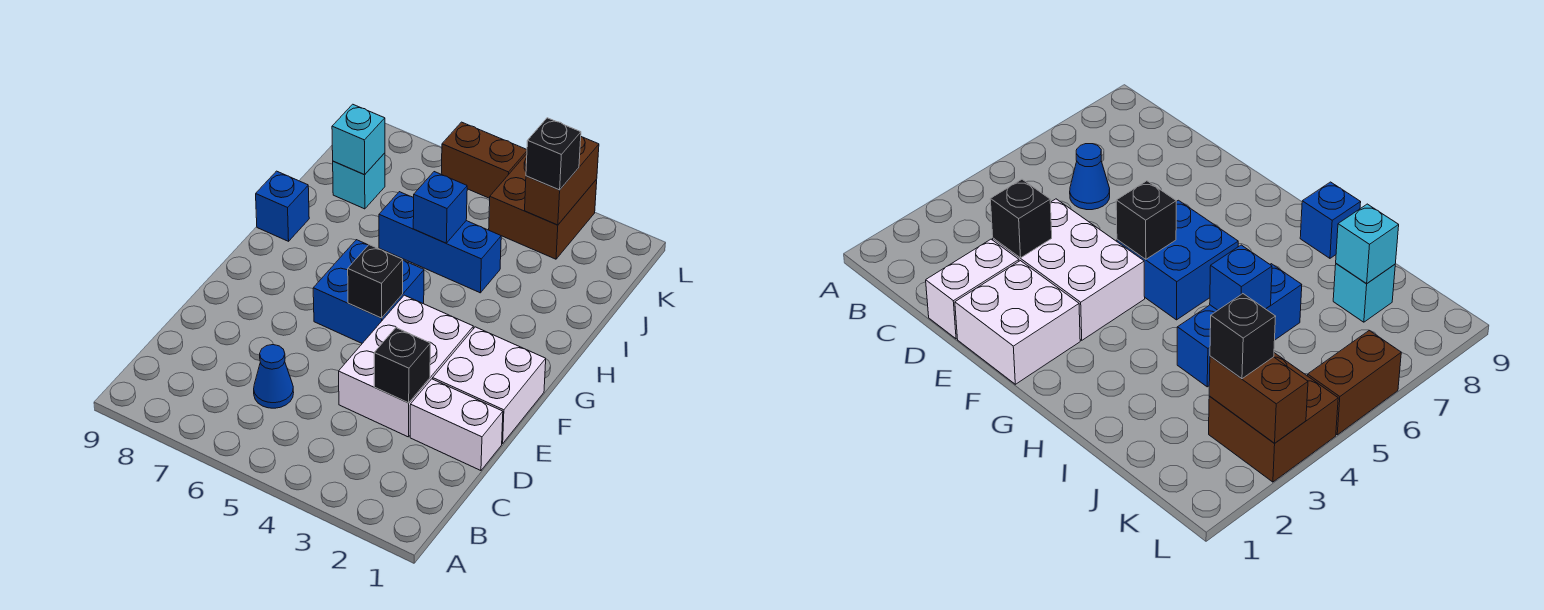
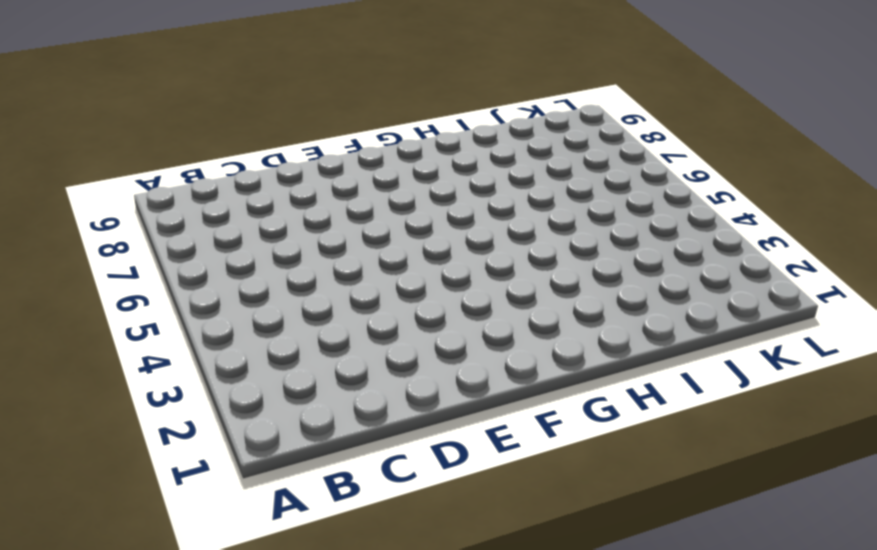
none -> blue cone C6 level 1
none -> white brick D1:D2 level 1
none -> white brick D3:F4 level 1

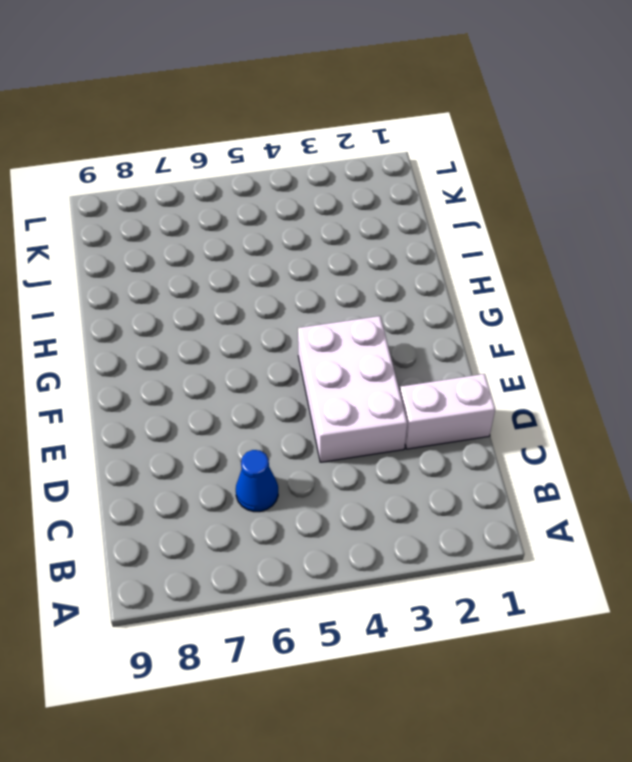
none -> white brick E1:F2 level 1
none -> blue brick F5:G6 level 1
none -> blue brick H9 level 1

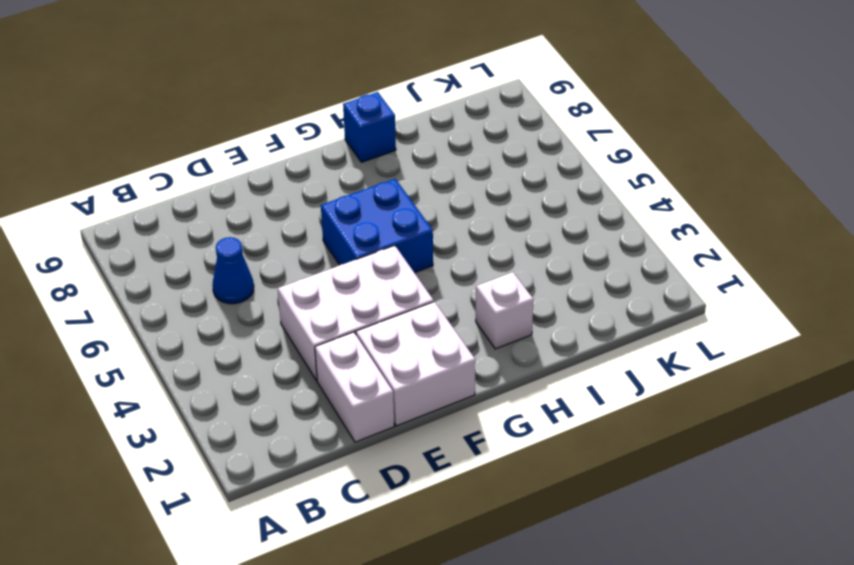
white brick H2 level 1 -> none
none -> blue brick I4:I6 level 1
none -> cyan brick J8 level 1
none -> brown brick K3:L4 level 1

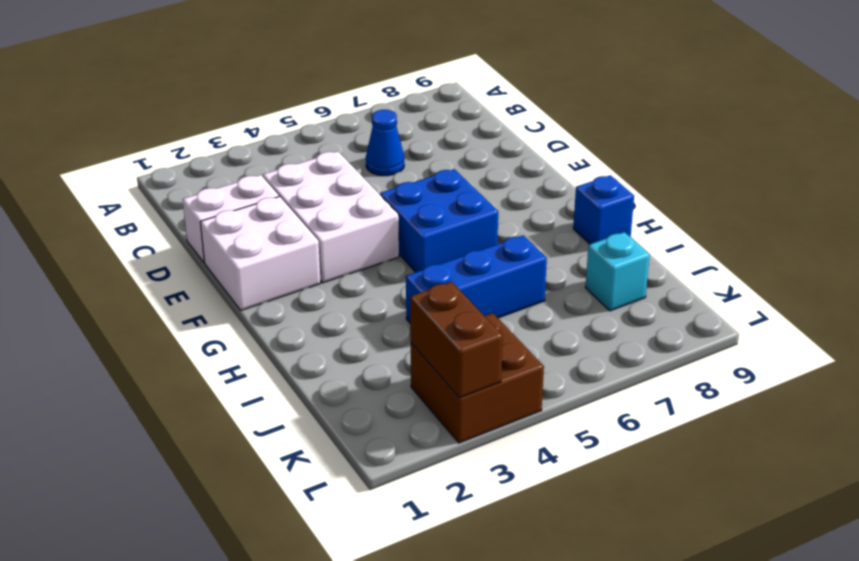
none -> brown brick L5:L6 level 1
none -> black brick D3 level 2
none -> black brick F5 level 2

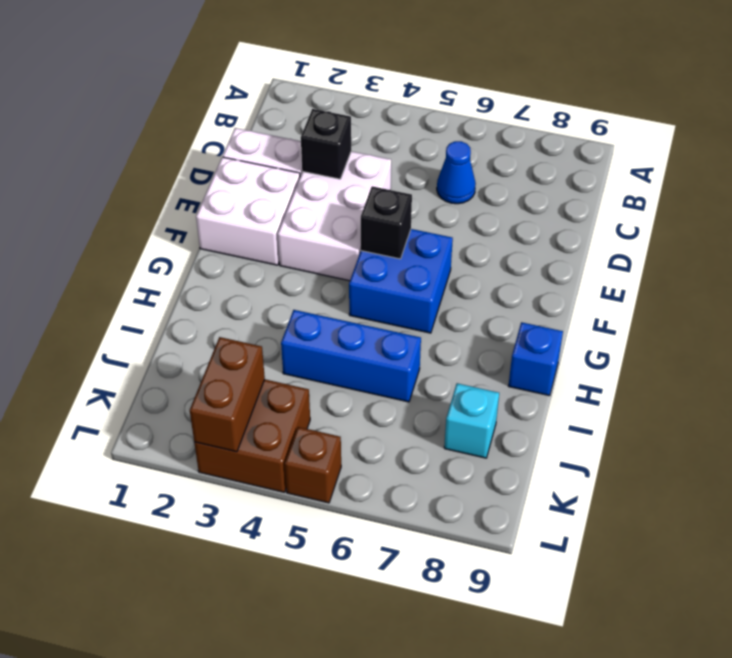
brown brick L5 level 1 -> brown brick L5:L6 level 1
none -> blue brick I5 level 2
none -> cyan brick J8 level 2
none -> black brick K3 level 3

